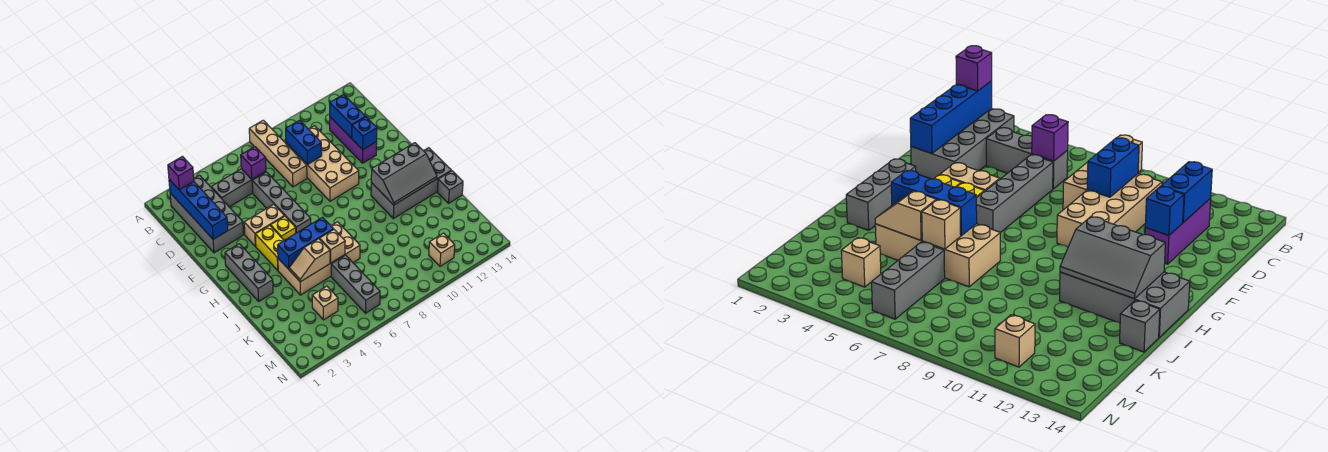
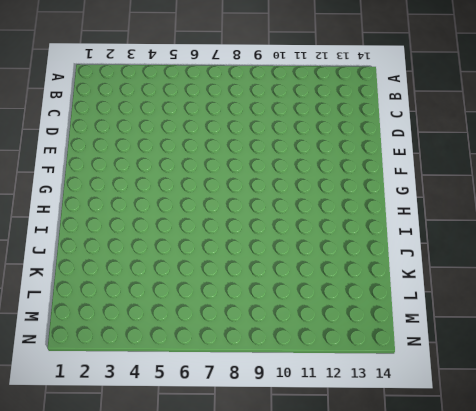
none -> tan brick A8:D8 level 1
none -> grey brick B2:E3 level 1
none -> grey brick C4:C6 level 1

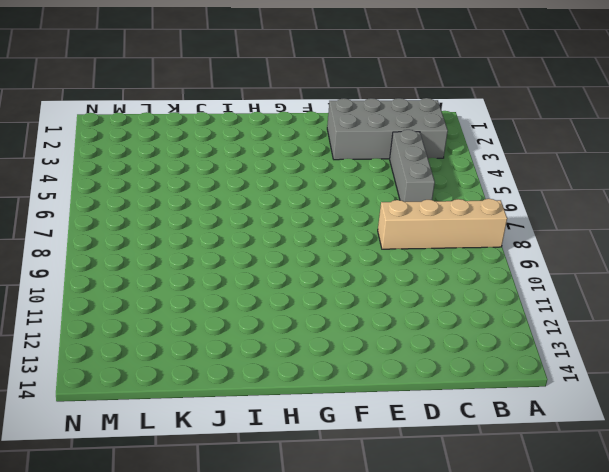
none -> tan brick C9:F10 level 1
none -> purple brick C12:E12 level 1
none -> grey brick D6:G6 level 1

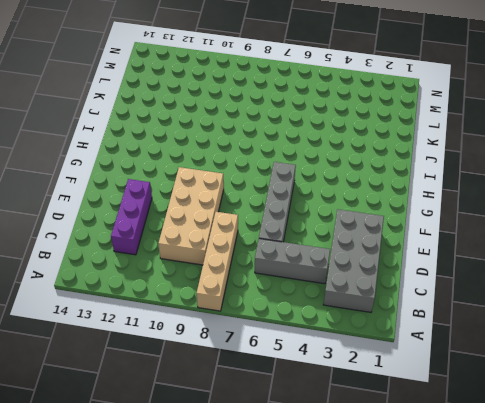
none -> tan brick F4:F5 level 1
none -> grey brick G2:I2 level 1
none -> yellow brick G4:H4 level 1

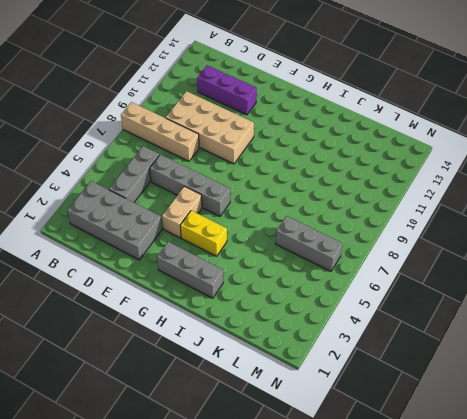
none -> yellow brick G5 level 1
none -> grey brick H11:I14 level 1
none -> tan brick I4:J7 level 1

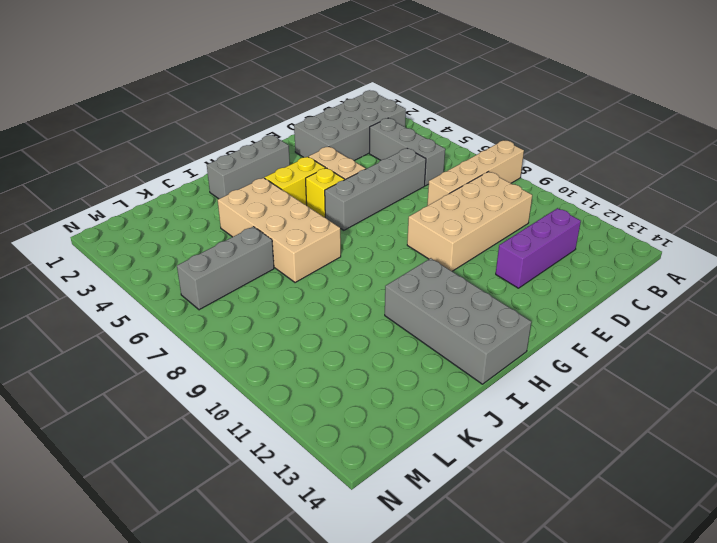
none -> grey brick J14 level 1
none -> tan brick L4 level 1
none -> tan brick M11 level 1

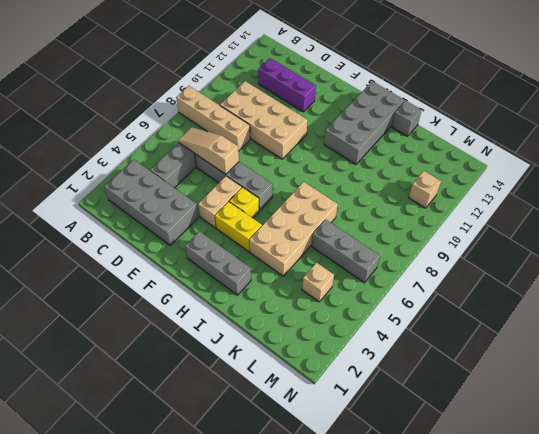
tan slope C6:E6 level 2 top E -> purple brick C6 level 2
none -> blue brick B2:E2 level 2
none -> blue brick C9:D9 level 2
none -> blue brick C12:D12 level 2

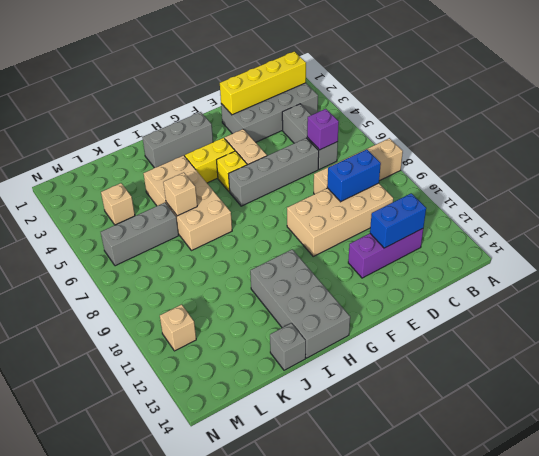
yellow brick B2:E2 level 2 -> blue brick B2:E2 level 2
none -> blue brick E12 level 2
none -> grey slope H11:I13 level 2 top H
none -> blue brick I4:I6 level 2

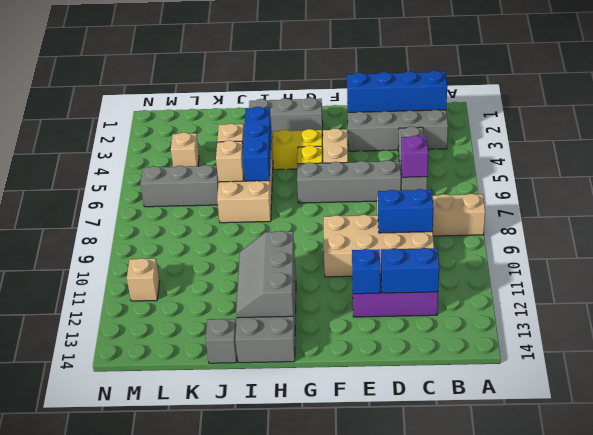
none -> purple brick B2 level 3

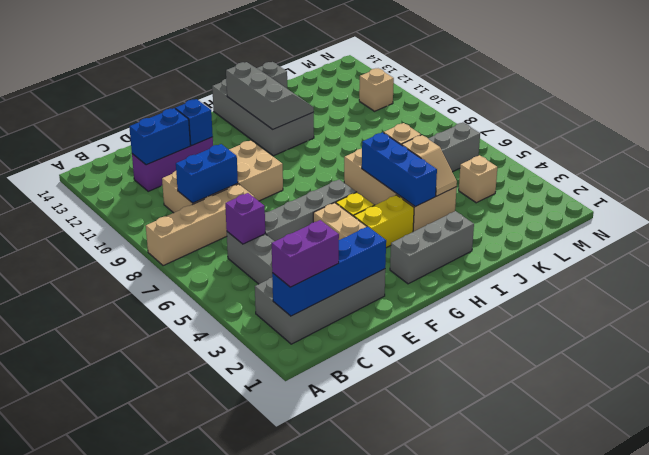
purple brick B2:C2 level 3 -> purple brick B2 level 3

